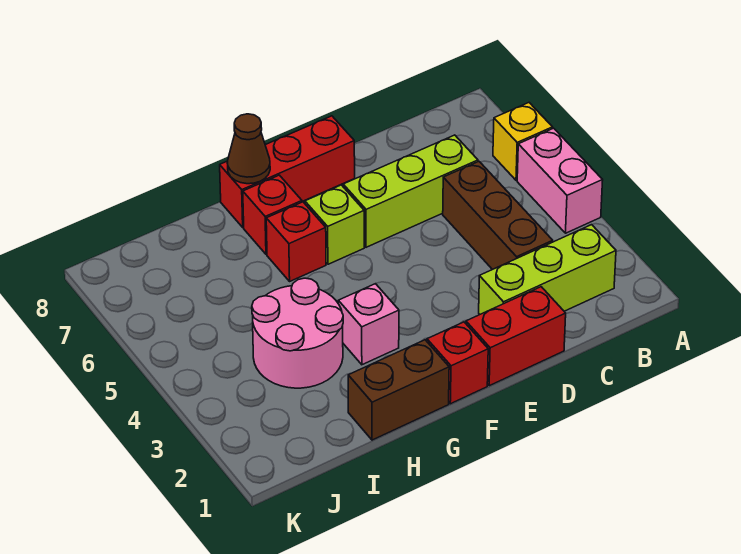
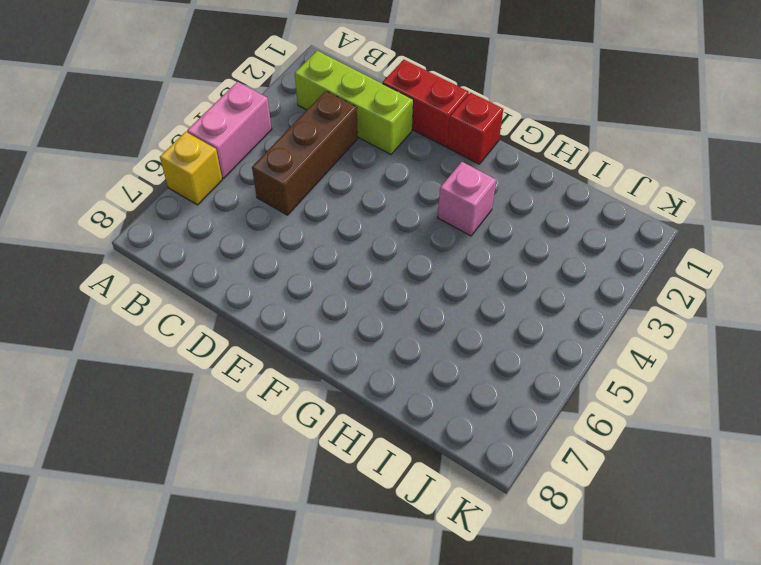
none -> lime brick C6:E6 level 1
none -> red brick E8:G8 level 1
none -> lime brick F6 level 1

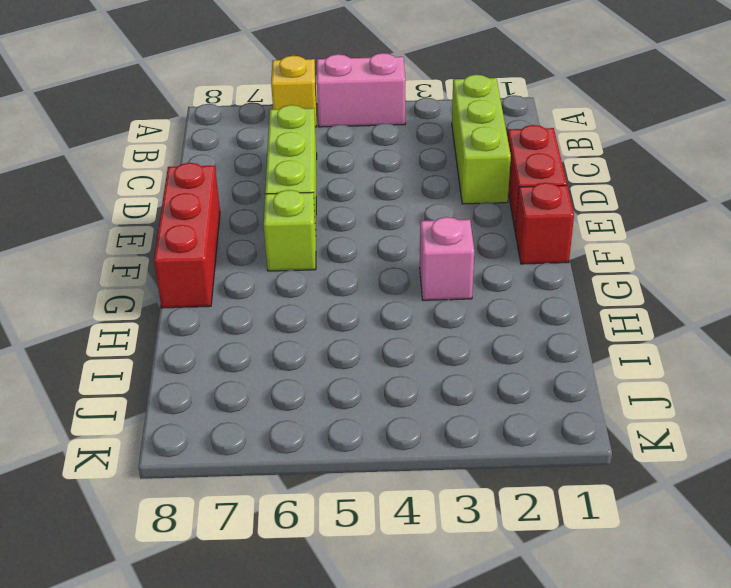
none -> brown brick C3:C5 level 1
none -> brown brick G1:H1 level 1
none -> red brick G6 level 1

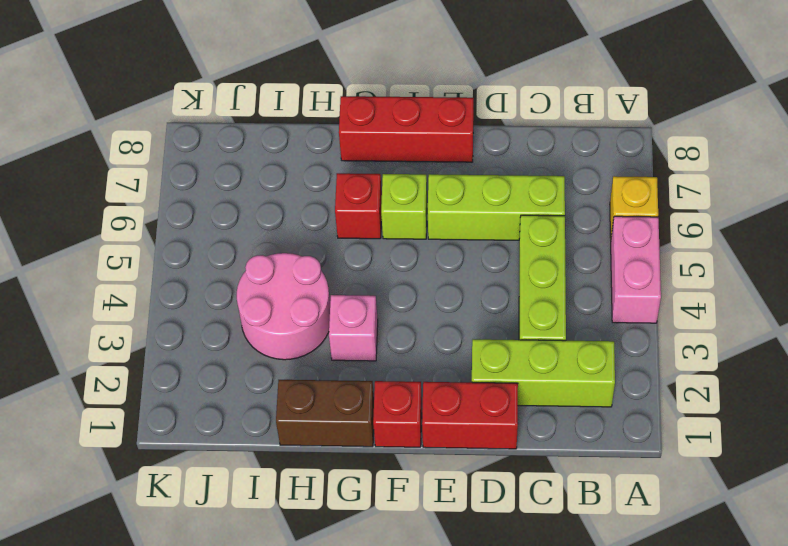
lime brick C3:C5 level 1 -> brown brick C3:C5 level 1
none -> red brick G7 level 1
none -> brown cone G8 level 2

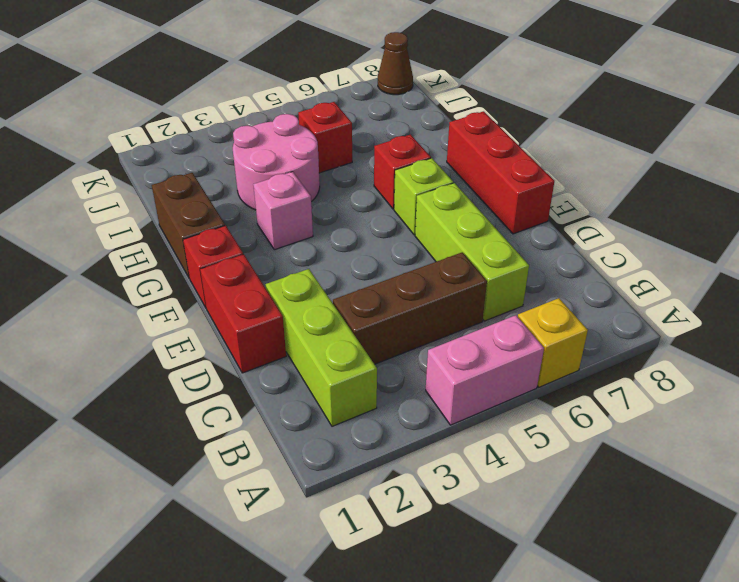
red brick I5 level 1 -> red brick G7 level 1
brown cone K8 level 1 -> brown cone G8 level 2

